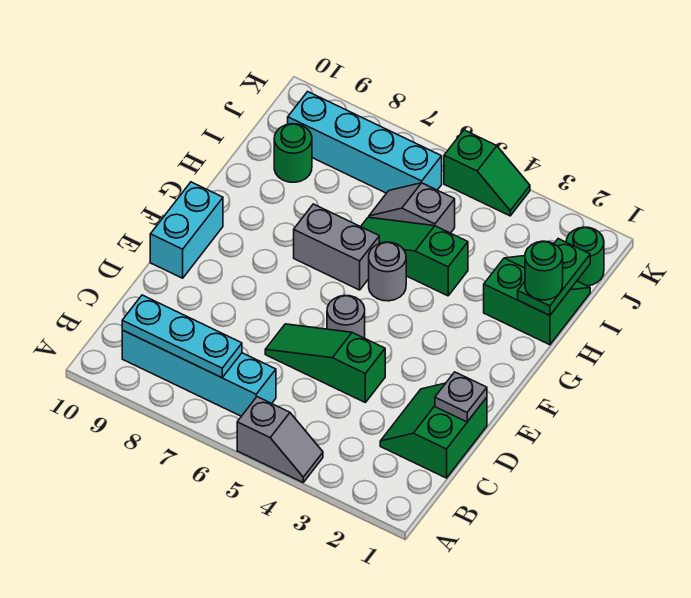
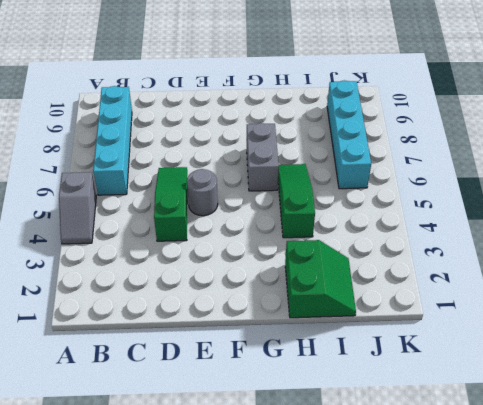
none -> green slope C1:D2 level 1 top 1
none -> cyan brick E10:F10 level 1
none -> grey round brick G5 level 1

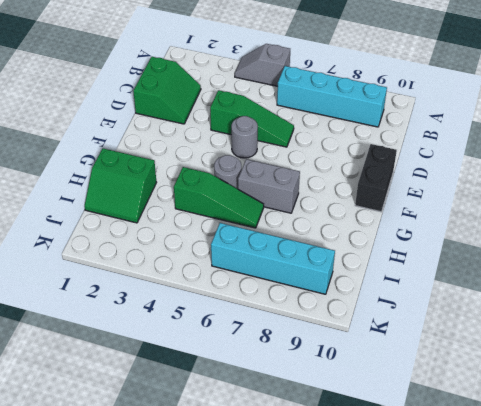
black brick E10:F10 level 1 -> cyan brick E10:F10 level 1
none -> grey slope I5:I6 level 1 top 5
none -> green round brick I9 level 1
none -> green round brick J1 level 1

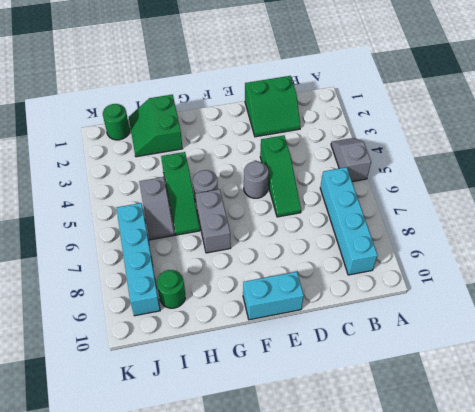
none -> green slope K4:K5 level 1 top 5
none -> cyan plate B7:B9 level 2
none -> grey plate D1 level 2

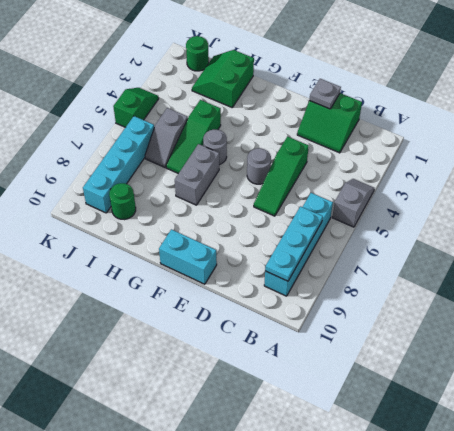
none -> green plate H1:I1 level 2
none -> green round brick H1 level 3

